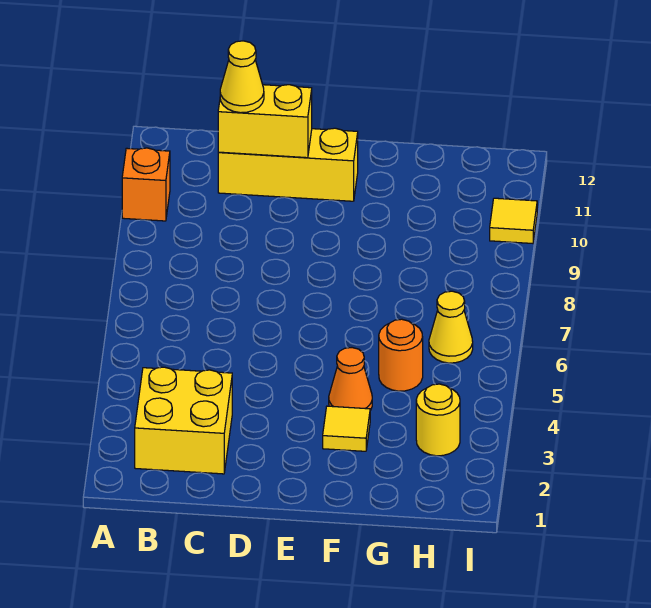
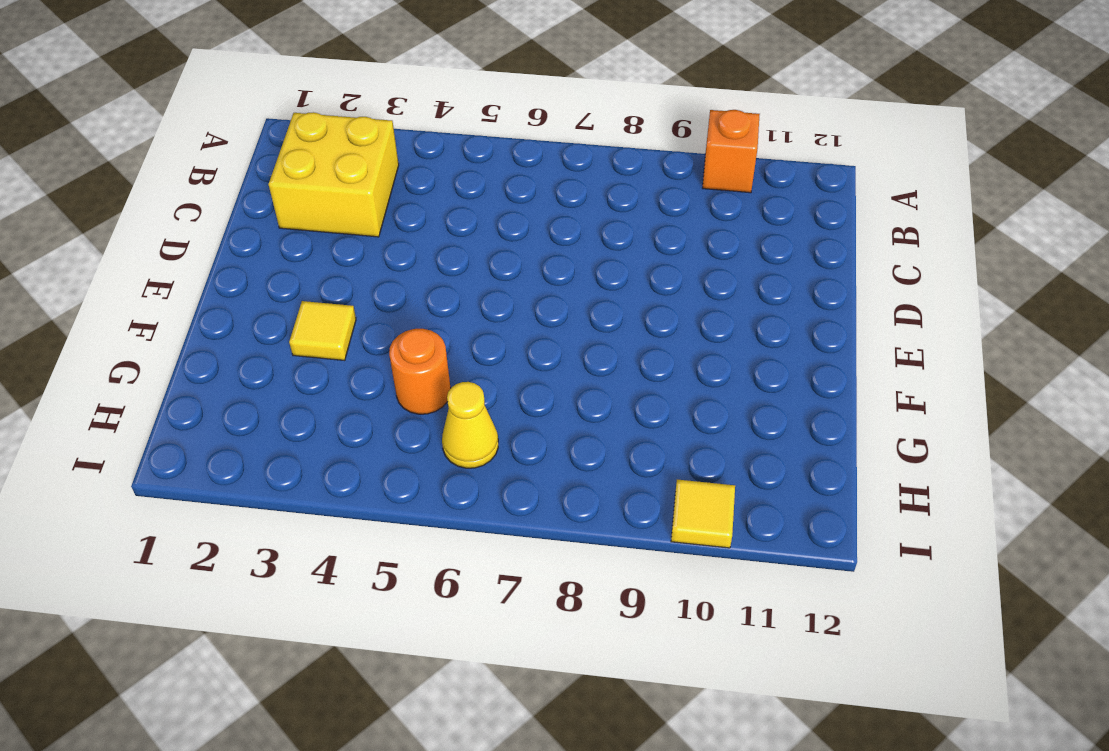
none -> yellow brick C11:E11 level 1
none -> orange cone F4 level 1

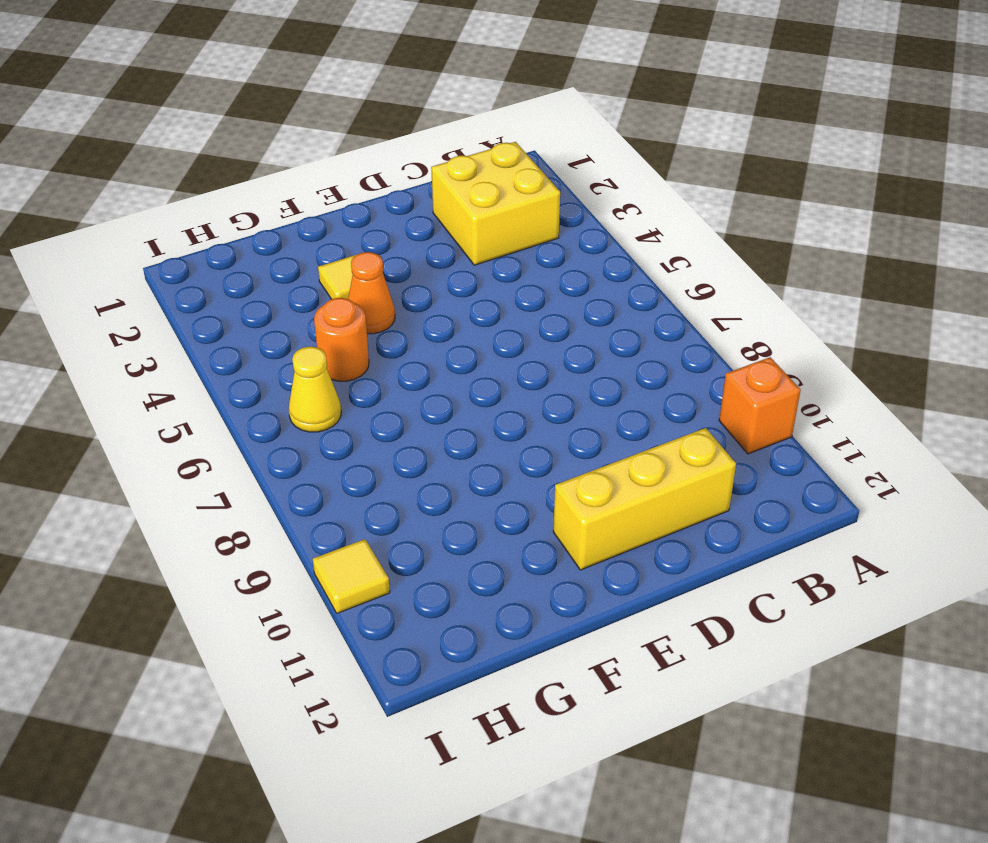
none -> yellow round brick H3 level 1
none -> yellow brick C11:D11 level 2

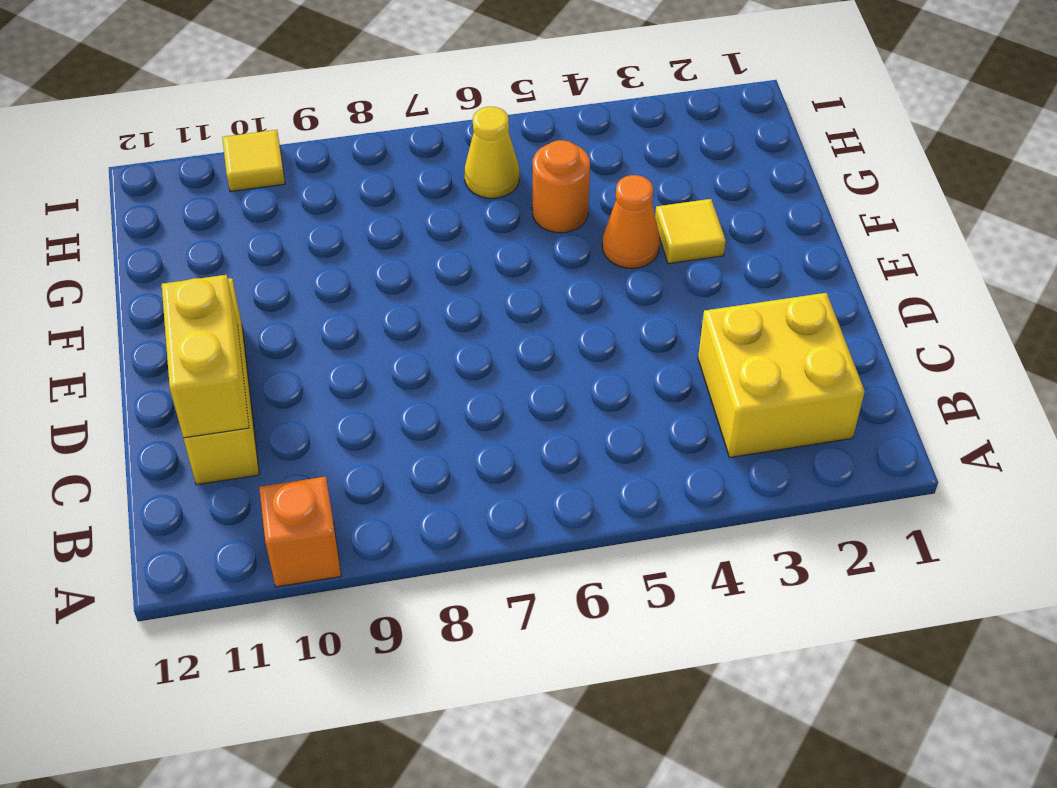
none -> yellow round brick H3 level 1
none -> yellow cone C11 level 3

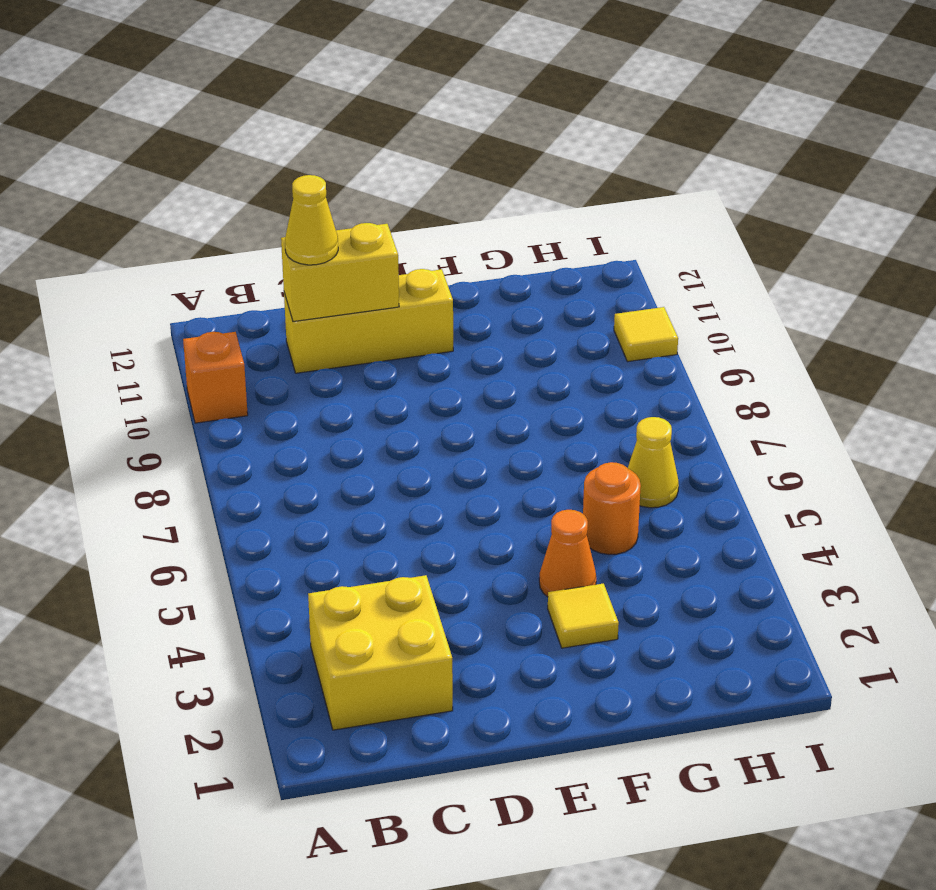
none -> yellow round brick H3 level 1

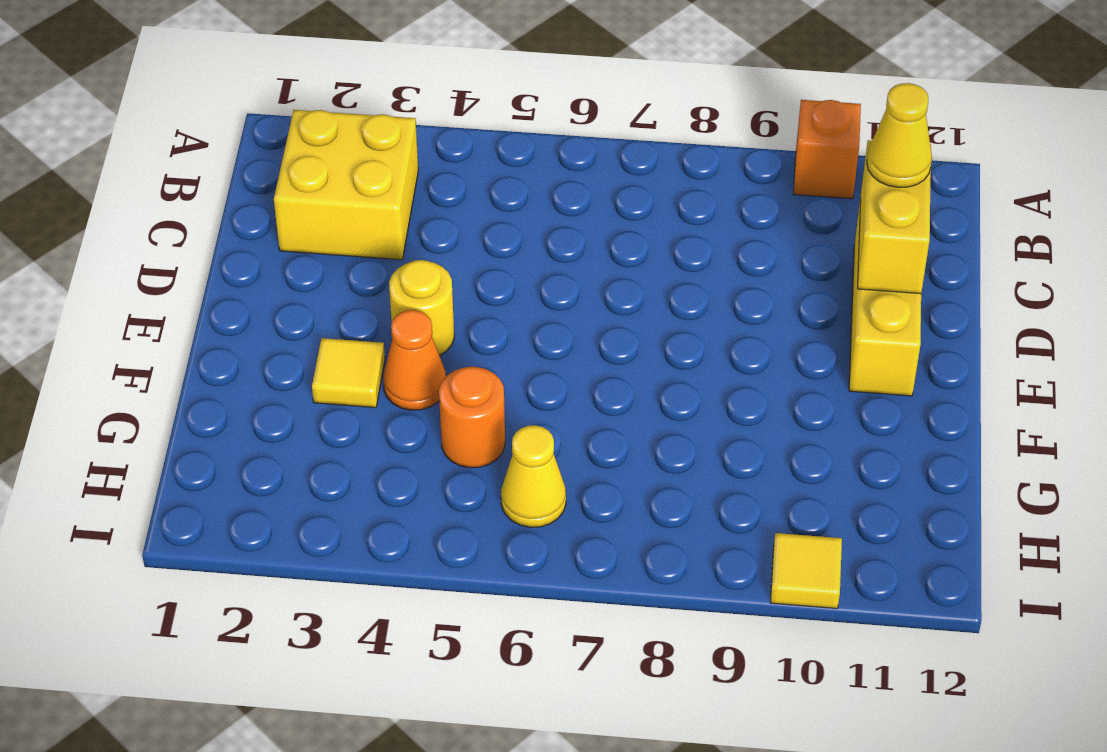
yellow round brick E4 level 1 -> yellow round brick H3 level 1

